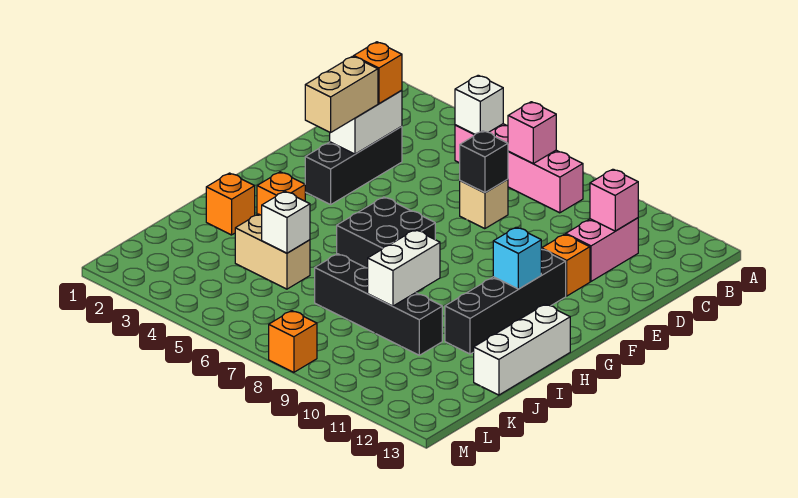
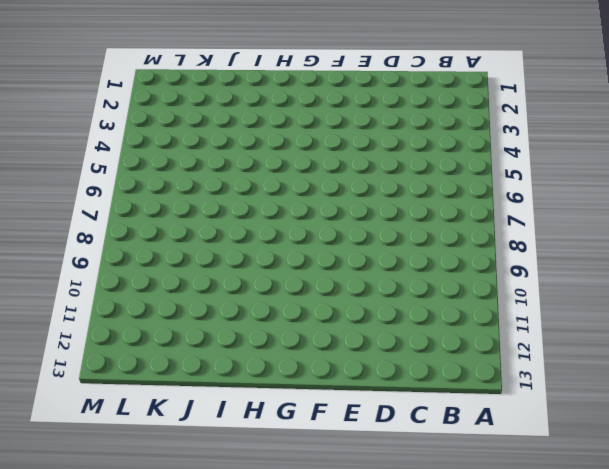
none -> pink brick B5:B8 level 1
none -> pink brick C11:D11 level 1
none -> black brick D3:F3 level 1

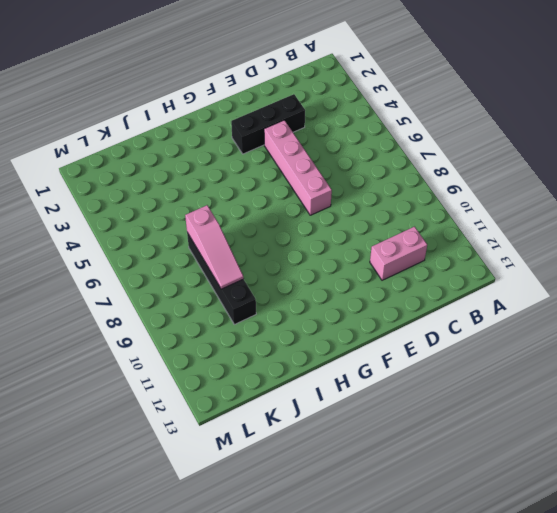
pink brick E4:E7 level 1 -> pink brick B5:B8 level 1
pink slope J7:J9 level 2 top 7 -> white brick I9:J9 level 2
none -> tan brick D7 level 1
none -> orange brick E11 level 1
none -> black brick F11:I11 level 1

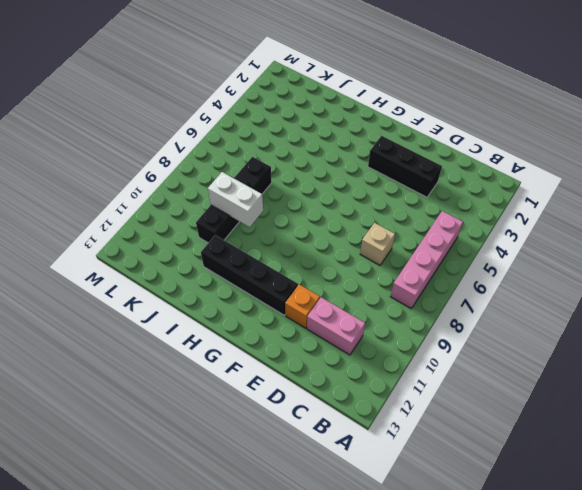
none -> black brick G6:H7 level 1
none -> orange brick H3 level 1
none -> white brick H13:J13 level 1

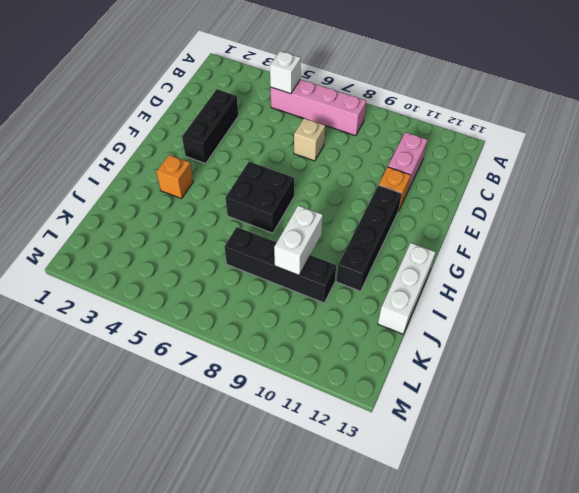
none -> orange brick I2 level 1
none -> tan brick J4:J5 level 1
none -> orange brick M8 level 1

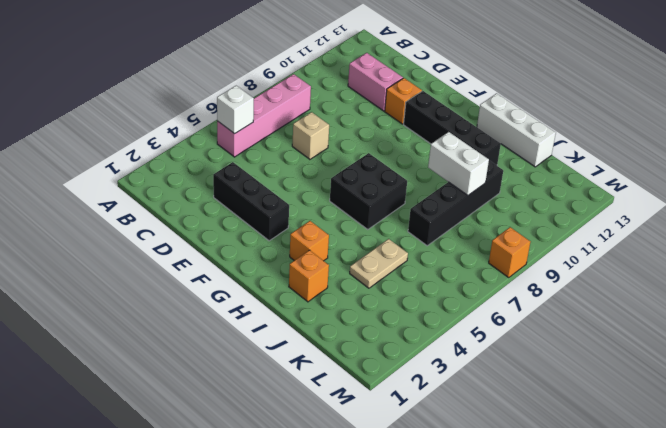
tan plate J4:J5 level 1 -> tan brick J4:J5 level 1
none -> pink brick B7 level 2
none -> pink brick C11 level 2
none -> white brick D3:E3 level 2

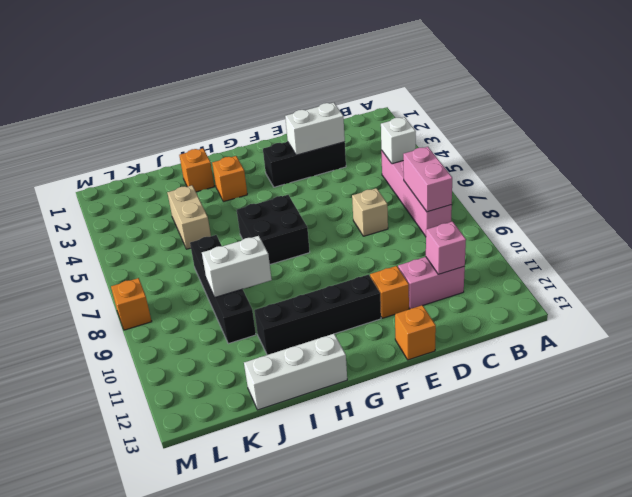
pink brick B7:B8 level 2 -> pink brick B7 level 2
orange brick E13 level 1 -> orange brick D3 level 3
none -> black brick D7 level 2
none -> cyan brick G11 level 2
none -> white brick J5 level 2

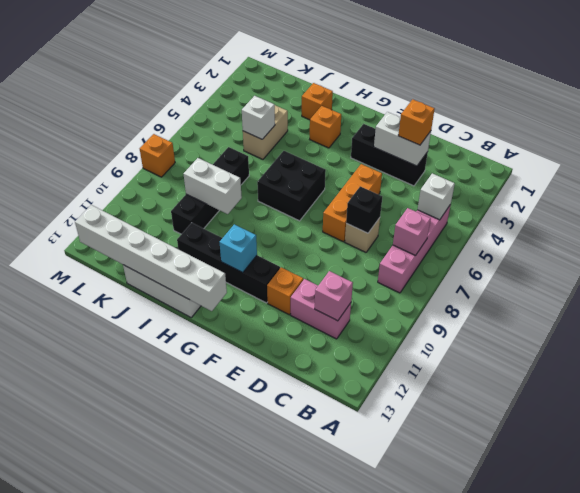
orange brick E5:E7 level 1 -> none
white brick G13:L13 level 2 -> none
none -> tan brick E3:F3 level 3

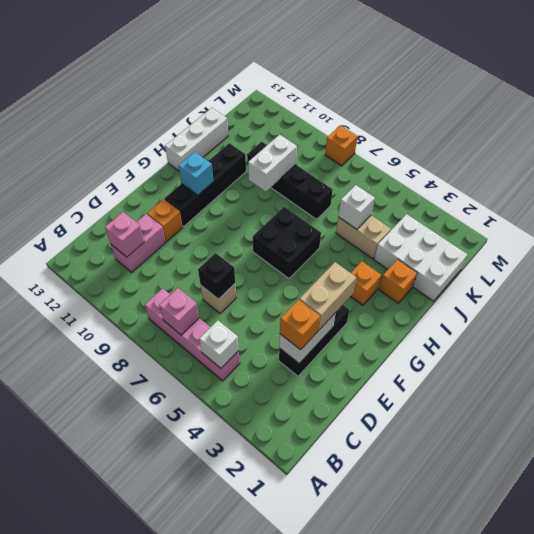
white brick J1:K3 level 1 -> none

